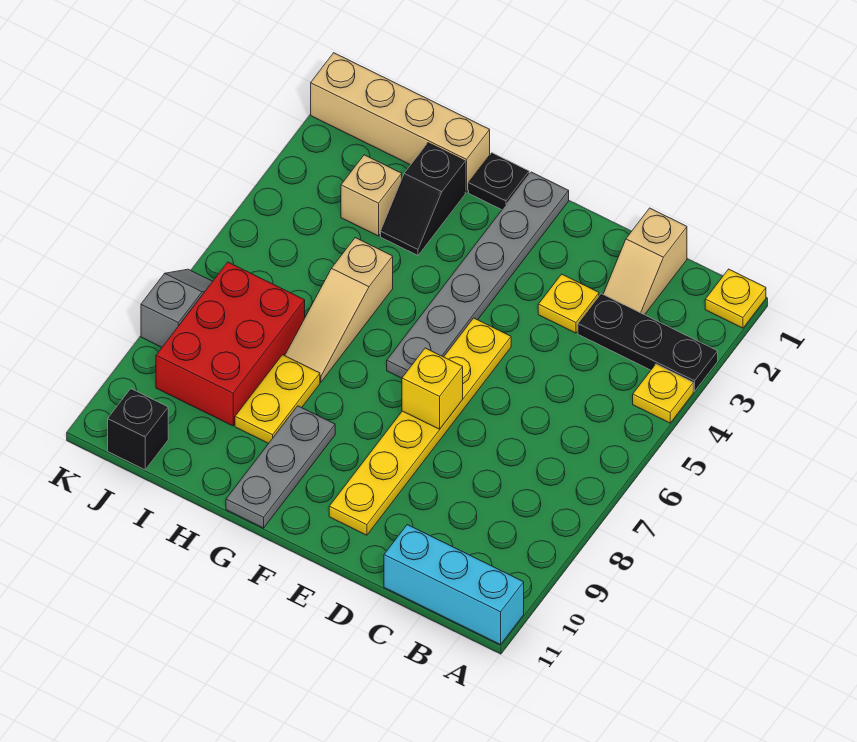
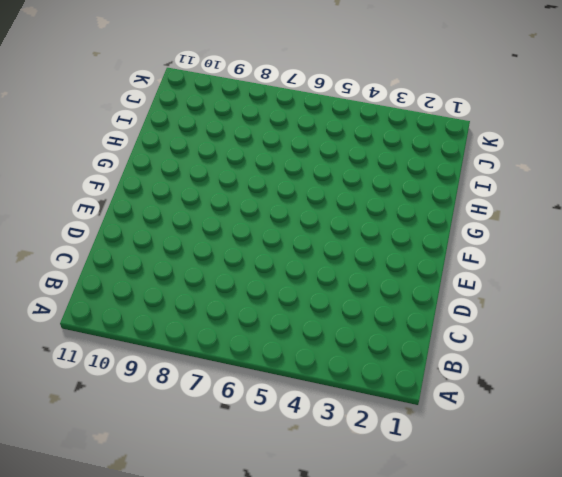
none -> yellow plate A1 level 1
none -> black plate A3:C3 level 1
none -> yellow plate A4 level 1

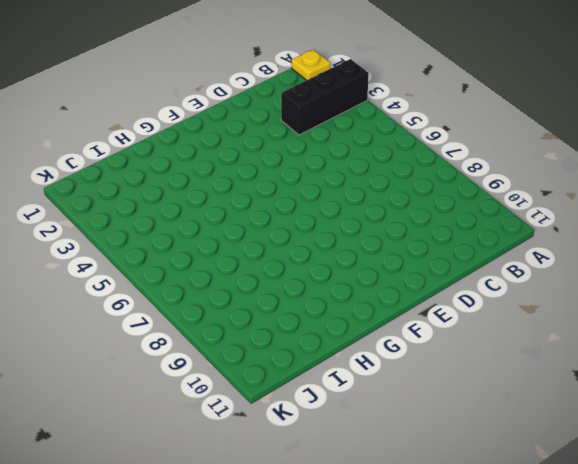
black brick A3:C3 level 1 -> black plate A3:C3 level 1
none -> yellow plate A4 level 1
none -> cyan brick A11:C11 level 1
none -> tan slope C1:C2 level 1 top 1

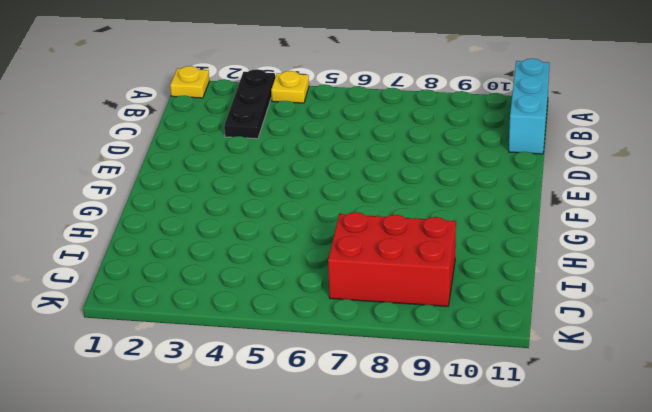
none -> tan slope C1:C2 level 1 top 1
none -> yellow plate D3 level 1
none -> yellow plate E5:E10 level 1

